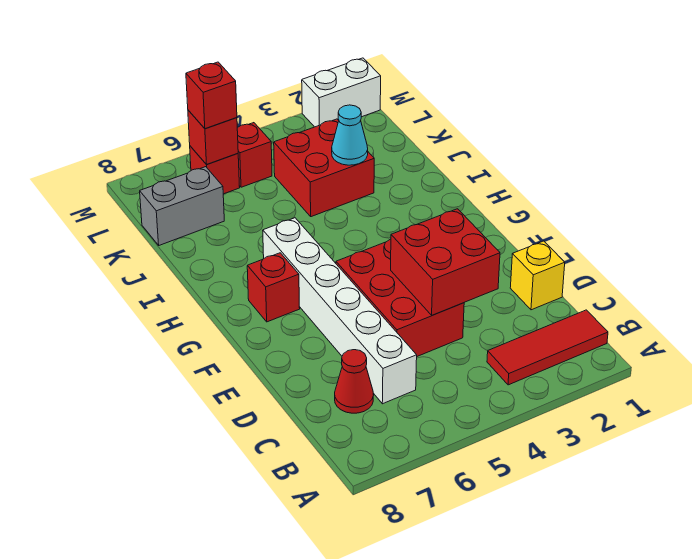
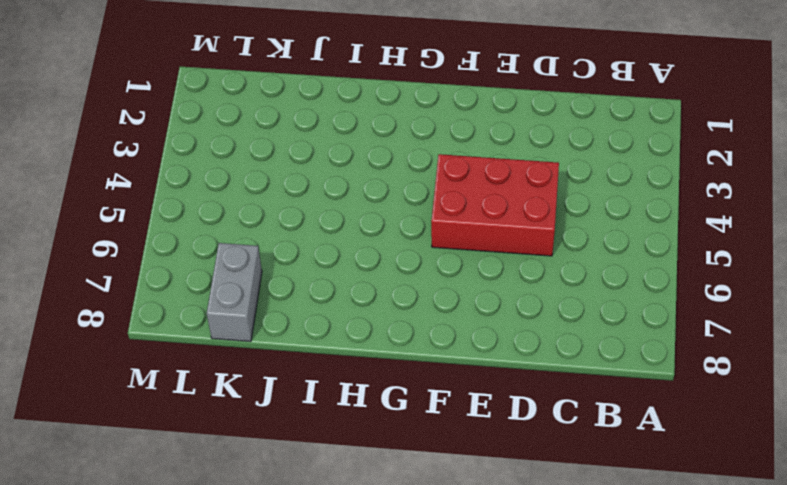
none -> red tile B1:B3 level 1
none -> white brick C6:H6 level 1
none -> red cone C7 level 1

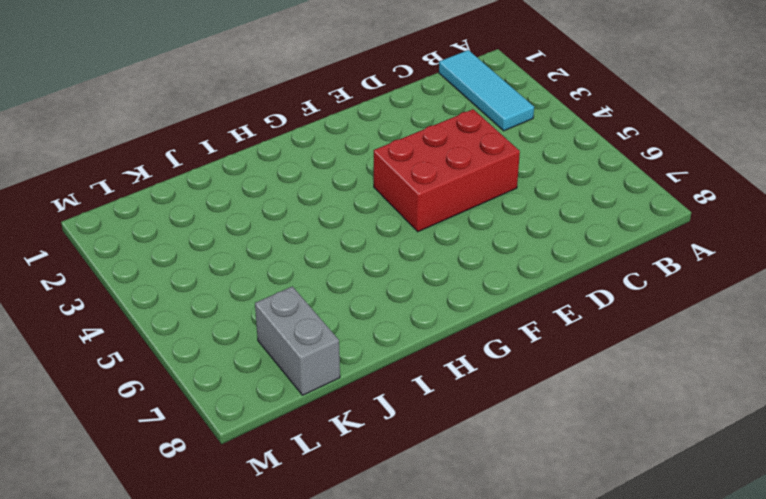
cyan tile B1:B3 level 1 -> red tile B1:B3 level 1
none -> white brick C6:H6 level 1
none -> red cone C7 level 1
none -> yellow brick D1 level 1

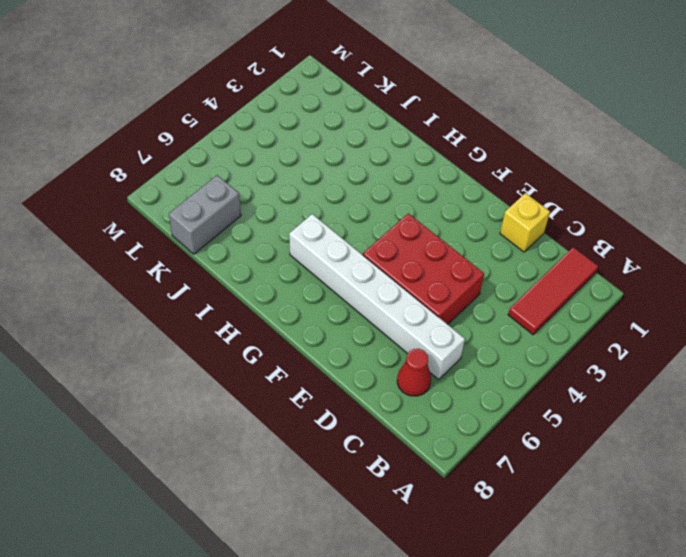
none -> red brick G7 level 1
none -> red brick J3:K4 level 1
none -> red brick L5 level 1

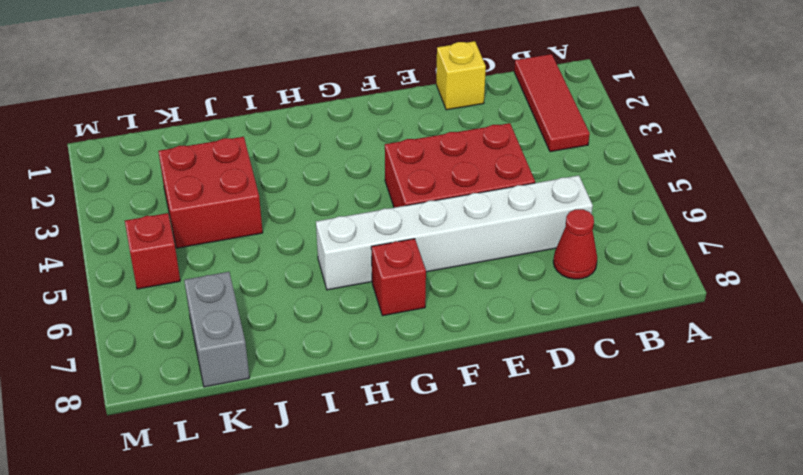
none -> red brick L6 level 1
none -> white brick M1:M2 level 1
none -> red brick D3:E4 level 2

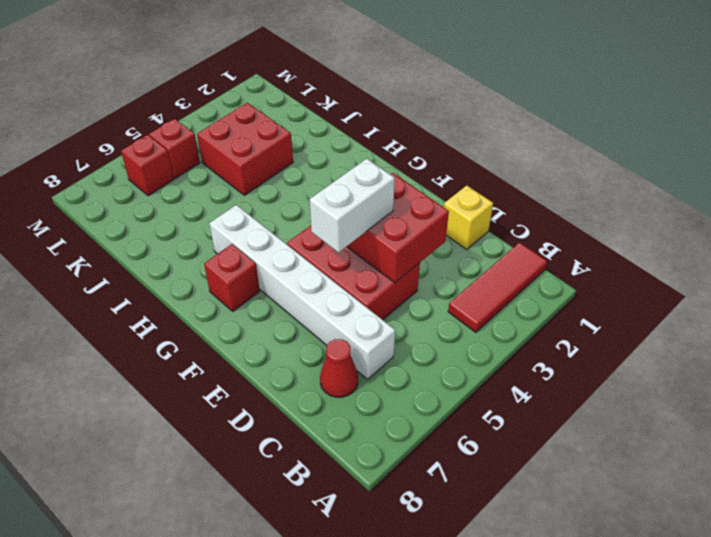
white brick E4:E5 level 3 -> white brick M1:M2 level 1
none -> grey brick K7:K8 level 1
none -> cyan cone J3 level 2
none -> red brick L6 level 2

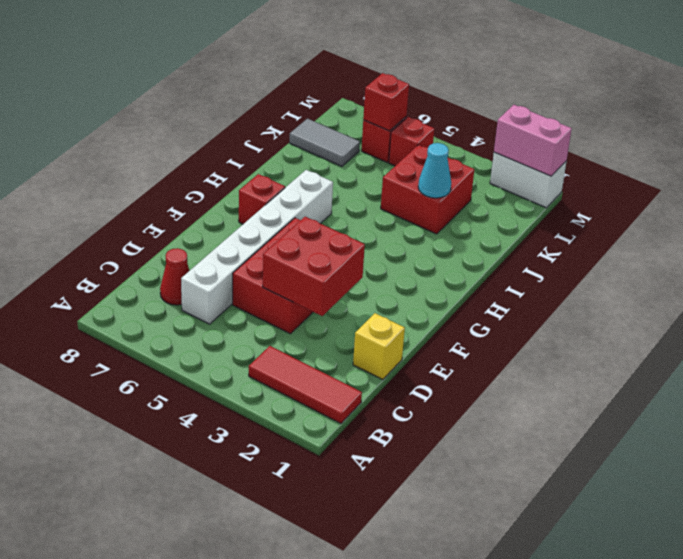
grey tile K7:K8 level 1 -> grey brick K7:K8 level 1
pink brick M1:M2 level 2 -> none
none -> red brick L6 level 3

